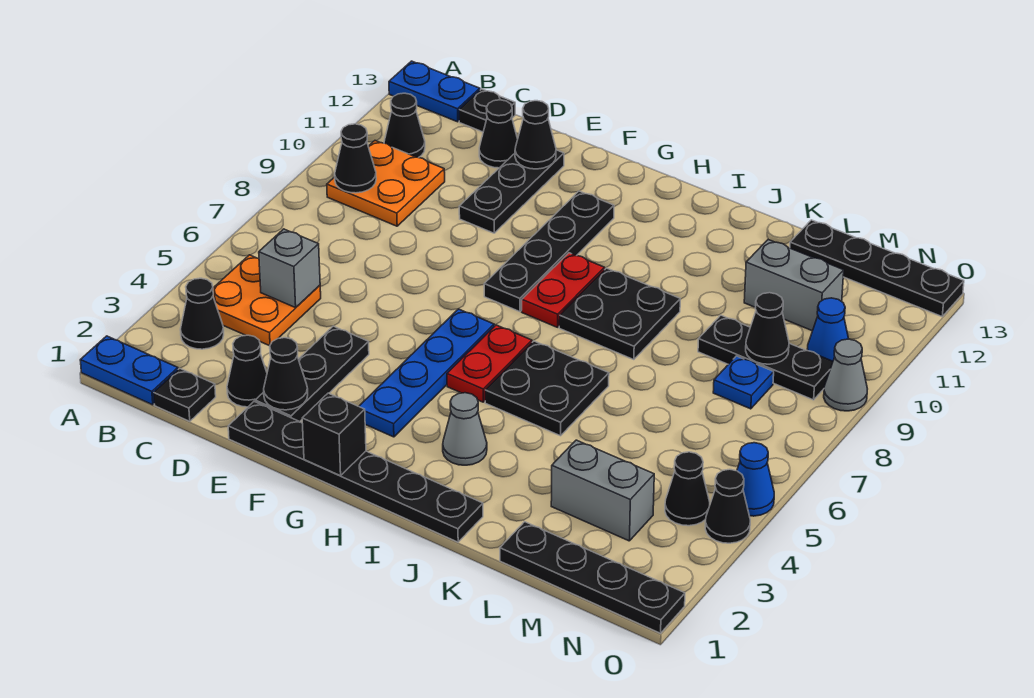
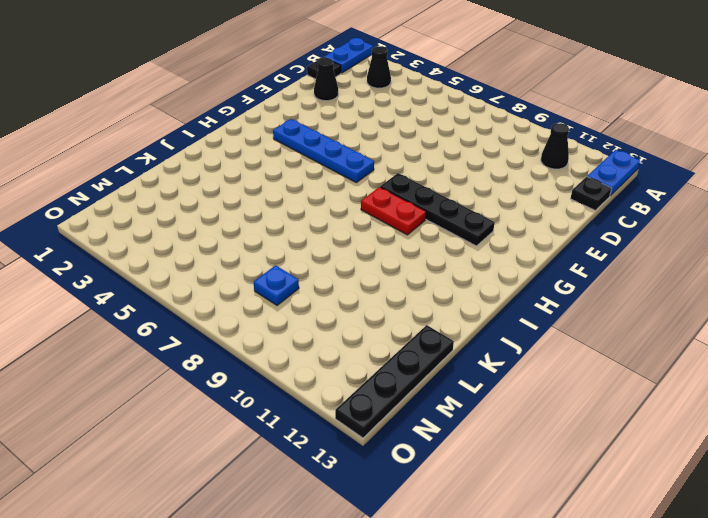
none -> orange plate B4:C5 level 1
none -> orange plate B9:C10 level 1
none -> black cone D12 level 1
none -> black plate E1:J1 level 1

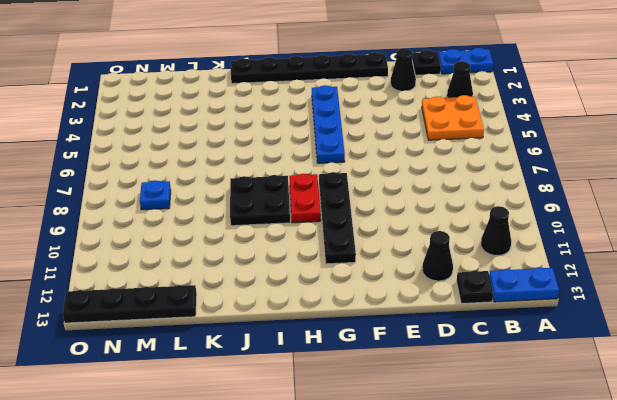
none -> orange plate B9:C10 level 1
none -> black plate E2:E4 level 1
none -> black plate E10:E12 level 1
none -> red plate H5:H6 level 1

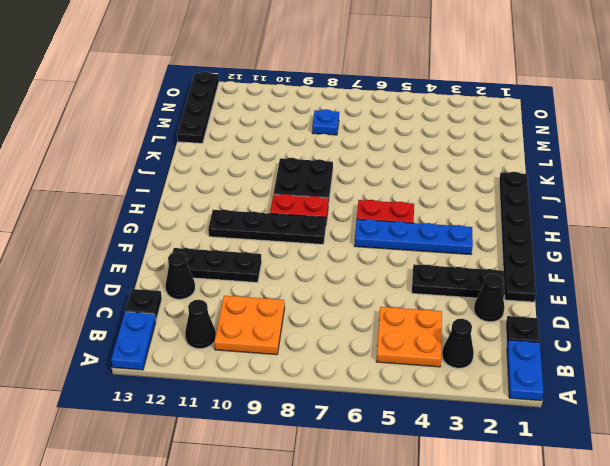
none -> grey cone I3 level 1
none -> black plate I5:J6 level 1
none -> black plate L1:O1 level 1
none -> grey brick L3:M3 level 1

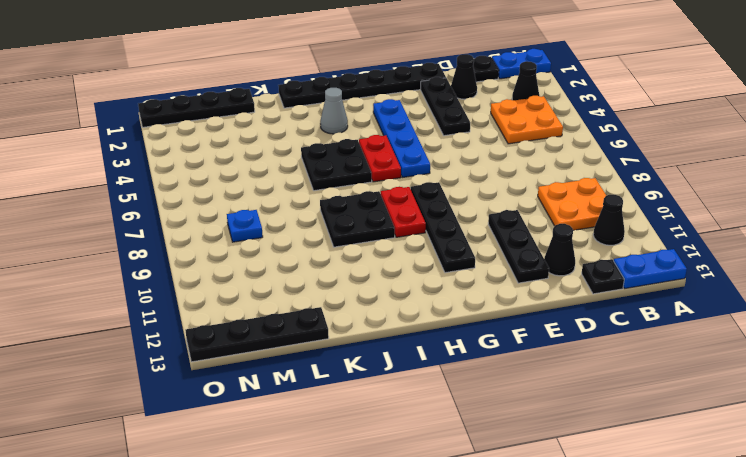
none -> grey brick L3:M3 level 1
none -> black plate L9:N9 level 1
none -> grey brick L11:M11 level 1
none -> black cone N4 level 1

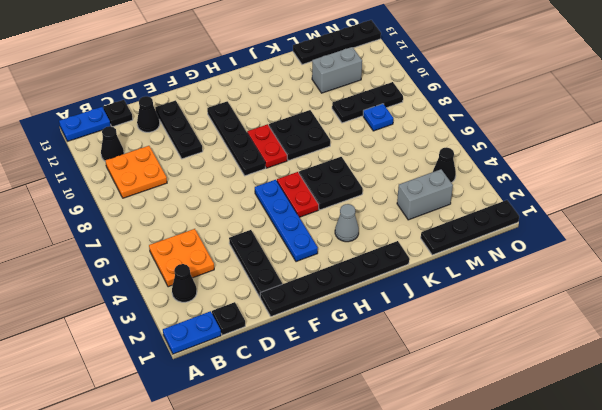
none -> black cone D2 level 1
none -> blue cone N10 level 1
none -> black cone O4 level 1
none -> blue cone O5 level 1

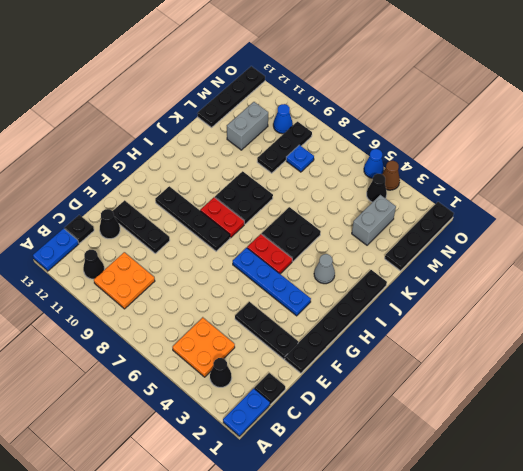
brown cone O4 level 1 -> black cone O4 level 1
none -> black cone D2 level 1
none -> grey cone O9 level 1
none -> black cone B9 level 2
none -> grey brick C5 level 2

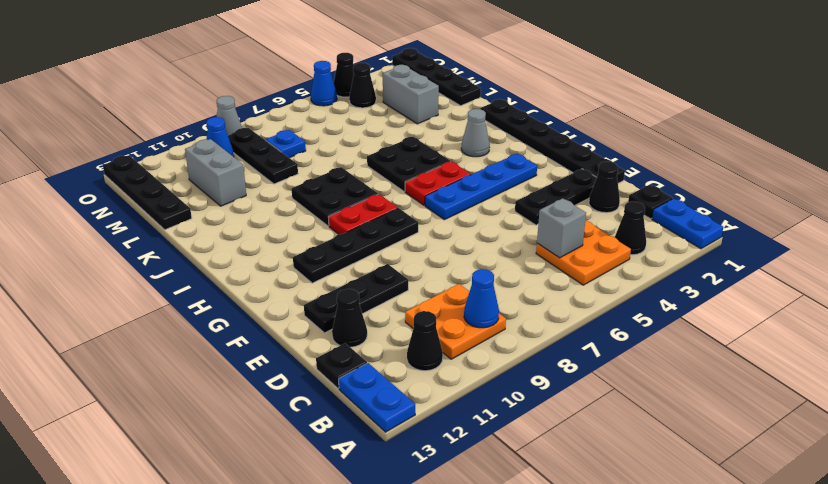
blue cone B9 level 2 -> black cone B9 level 2
none -> black cone E2 level 2
none -> black cone E12 level 2
none -> black brick G1 level 2
none -> black cone M9 level 2

